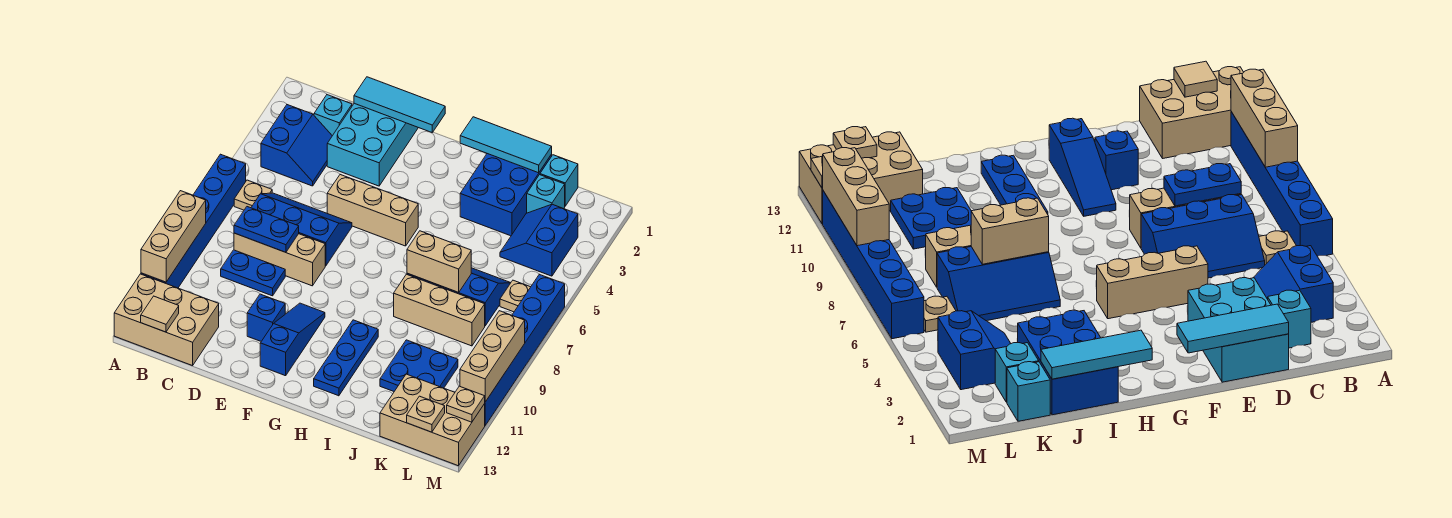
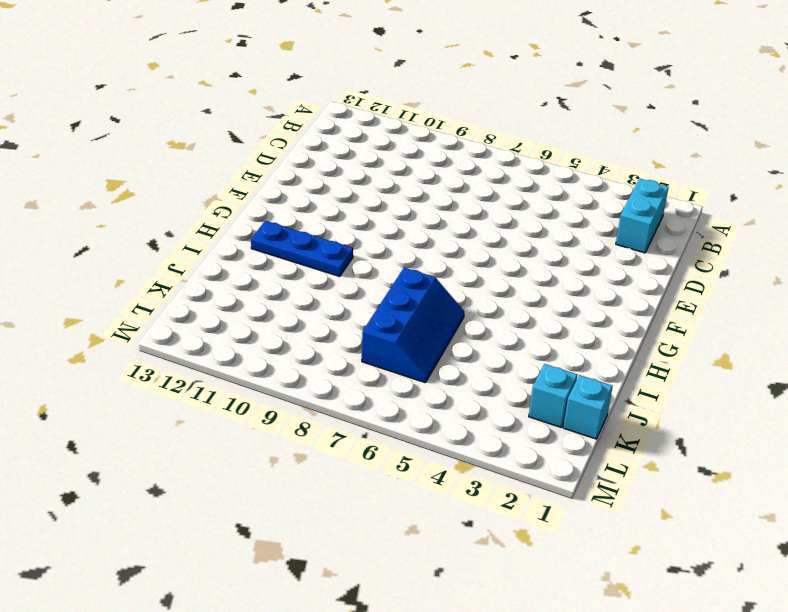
cyan brick B2:C2 level 1 -> cyan brick C2 level 1
none -> blue brick A6:A11 level 1
none -> tan brick A12:C13 level 1
none -> blue slope B3:C4 level 1 top B
none -> tan plate B6 level 1

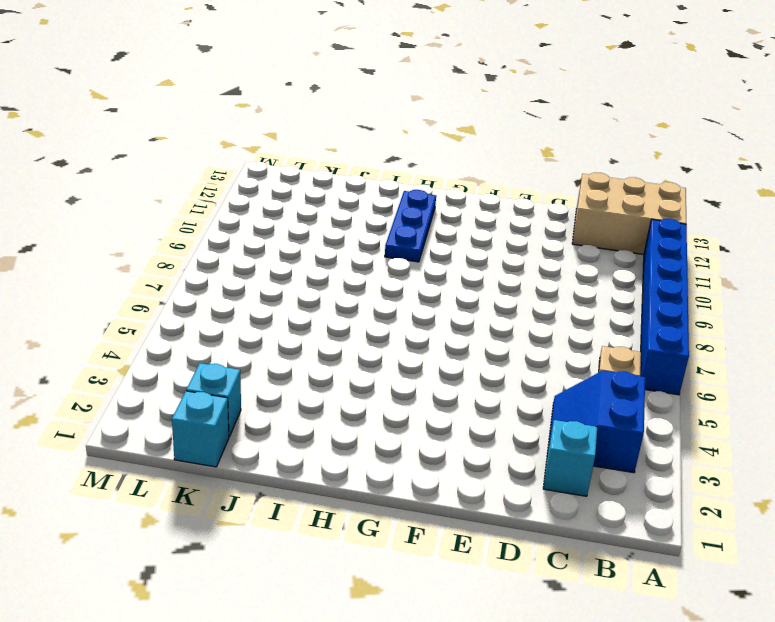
none -> blue slope C6:E7 level 1 top 7
none -> tan brick C8:E8 level 1
none -> blue plate C9:D9 level 1
none -> cyan brick D1:E3 level 1

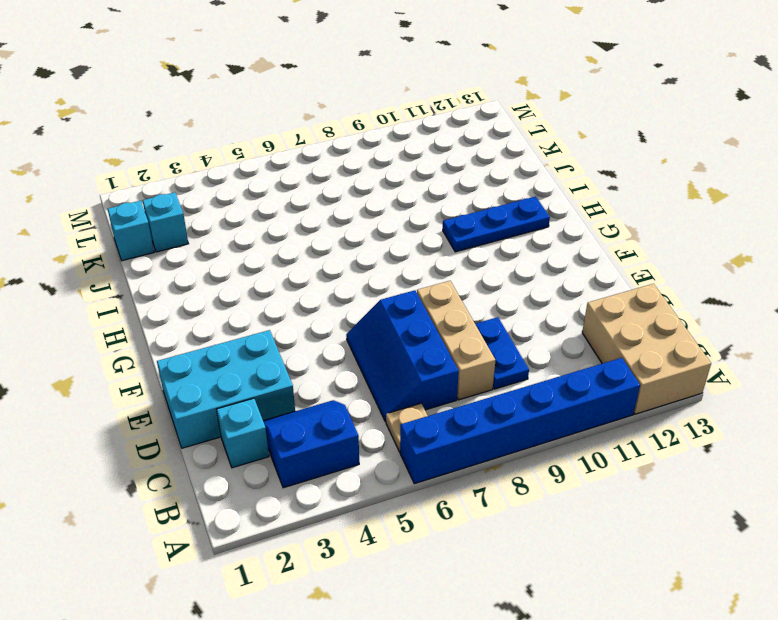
none -> tan brick E5:G5 level 1
none -> blue brick E11 level 1
none -> blue slope F10:F12 level 1 top 12
none -> blue brick I1:J3 level 1

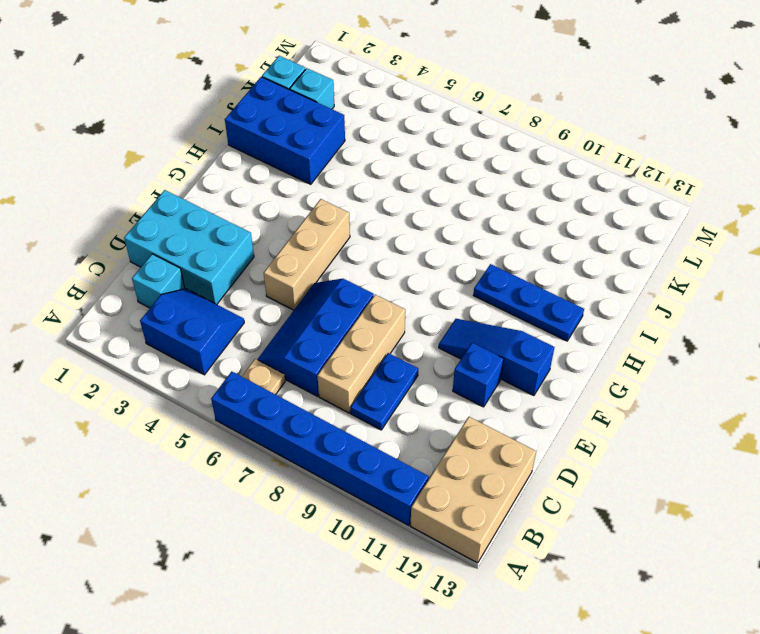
none -> blue slope I6:K7 level 1 top 7
none -> tan brick I8:K8 level 1
none -> blue plate J10:K11 level 1
none -> blue slope K3:L4 level 1 top L

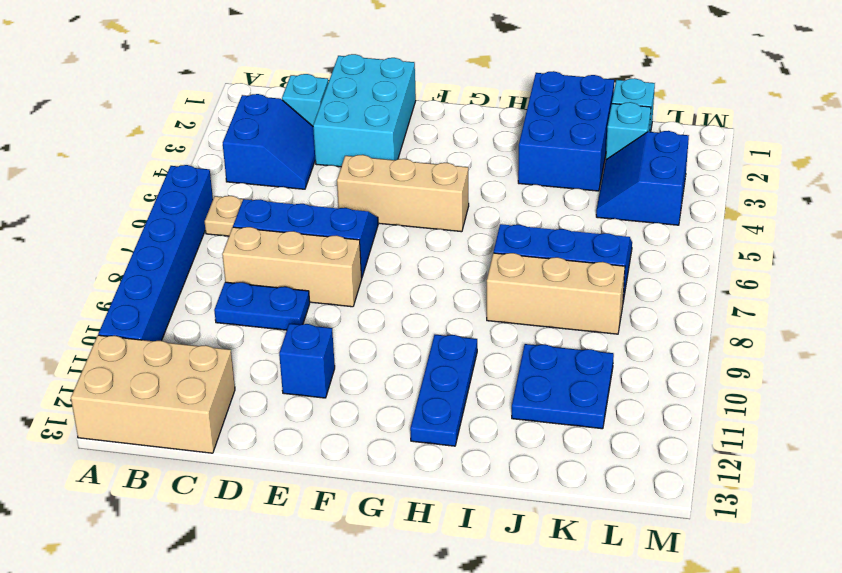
none -> blue slope F10:F12 level 1 top 12
none -> tan brick K12:M13 level 1
none -> tan plate L6 level 1
none -> blue brick M6:M11 level 1

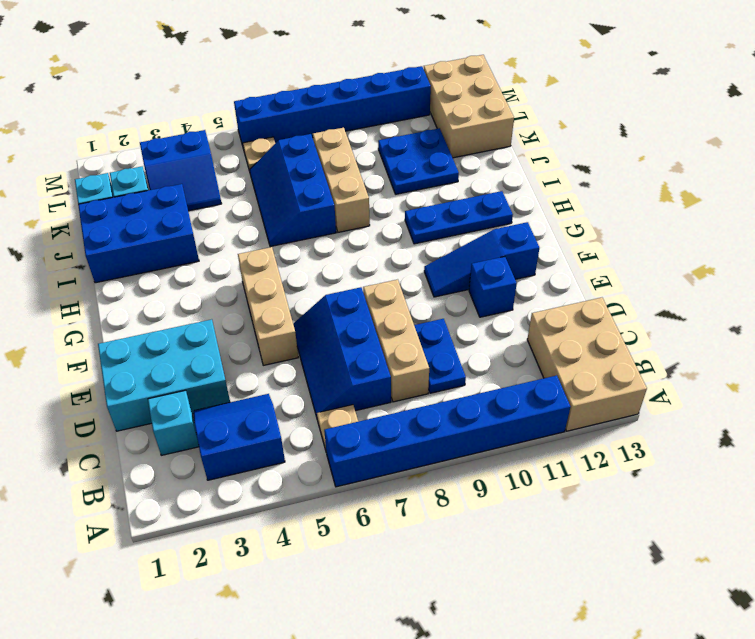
none -> tan brick A9:A11 level 2
none -> tan tile B13 level 2
none -> blue plate C8:D8 level 2
none -> cyan tile D1:F1 level 2

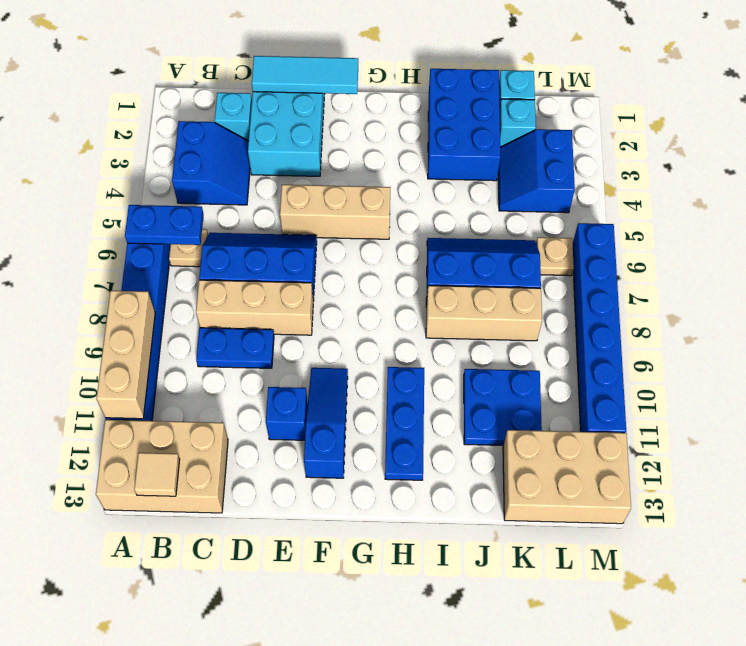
blue plate A6:B6 level 2 -> blue plate C8:D8 level 2
none -> cyan tile H1:J1 level 2
none -> tan brick I7:J7 level 2
none -> tan plate L13 level 2
none -> tan brick M9:M11 level 2

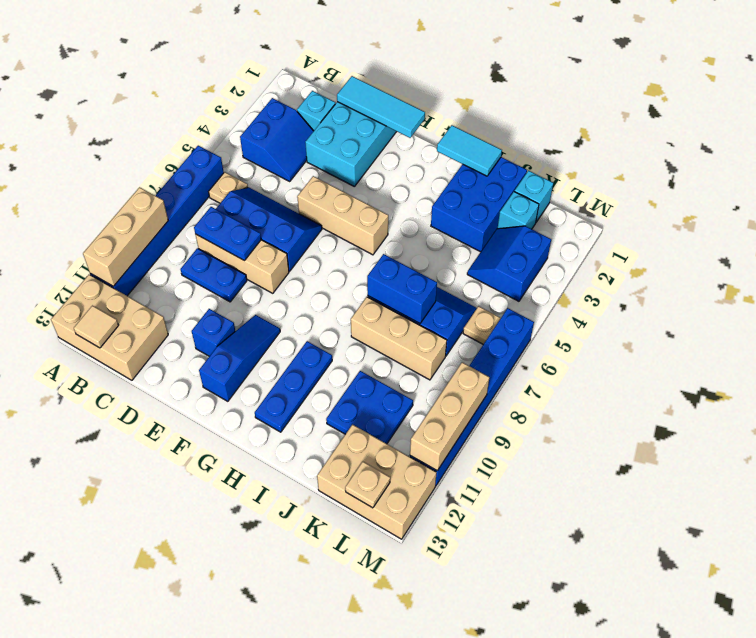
cyan tile H1:I1 level 2 -> cyan tile H1:J1 level 2
blue brick I7:J7 level 2 -> tan brick I7:J7 level 2
none -> tan plate M12 level 2

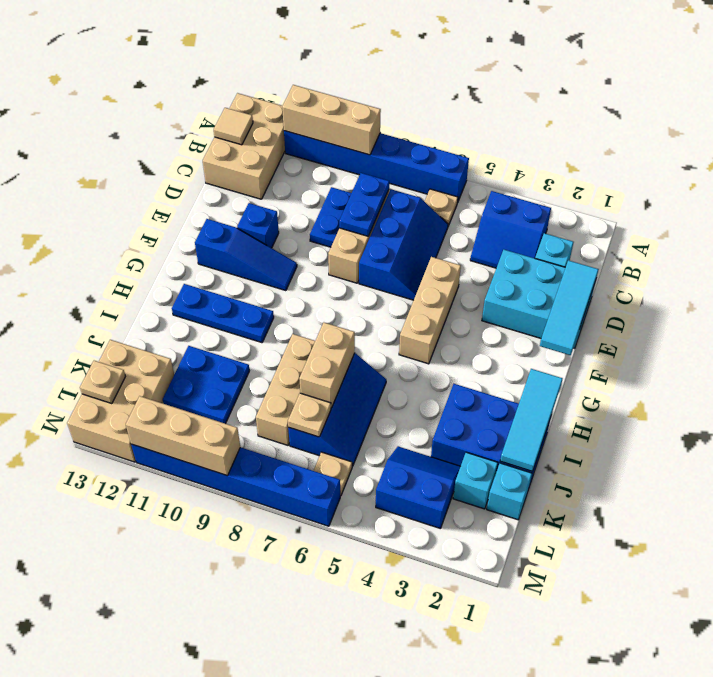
tan plate K7 level 2 -> tan plate M12 level 2

